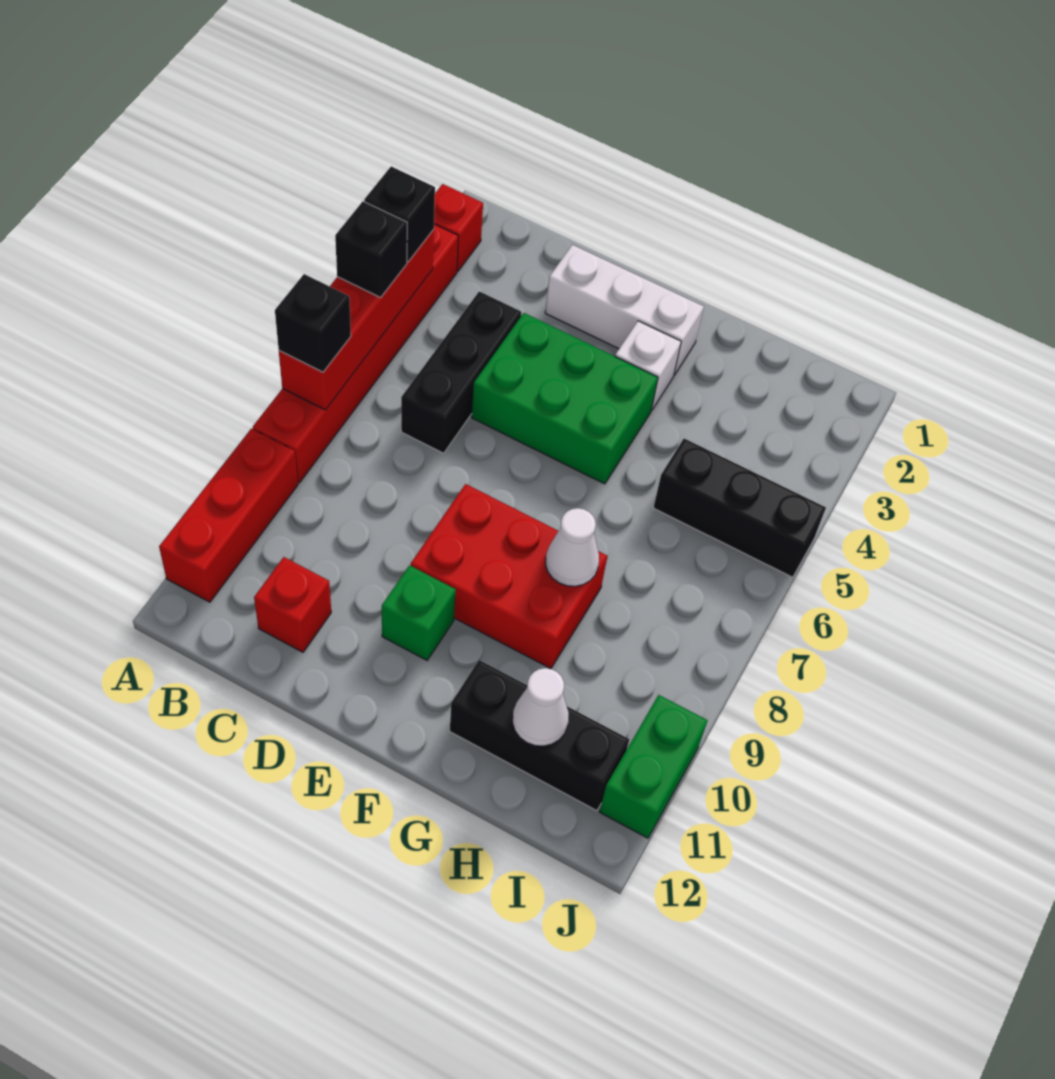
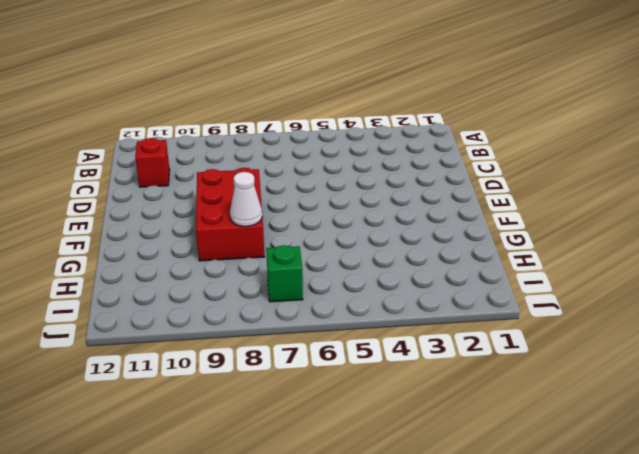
green brick I7 level 1 -> green brick E10 level 1
none -> red brick A2 level 1
none -> red brick A3:A8 level 1
none -> red brick A9:A11 level 1

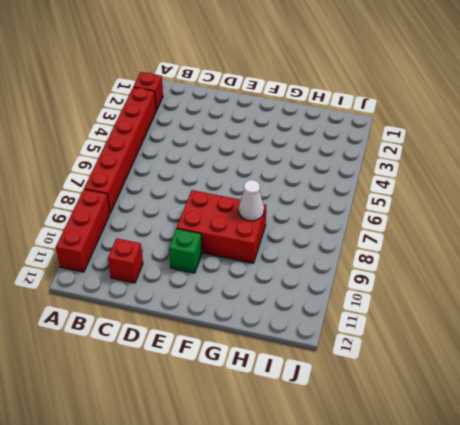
none -> black brick C4:C6 level 1
none -> white brick D2:F2 level 1
none -> green brick D4:F5 level 1

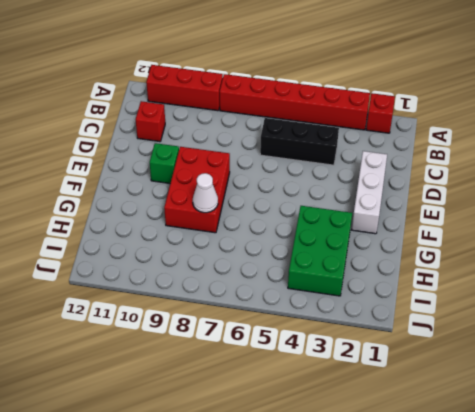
green brick G3:I4 level 1 -> green brick D4:F5 level 1
none -> white brick F3 level 1
none -> black brick G11:I11 level 1
none -> black brick H5:J5 level 1

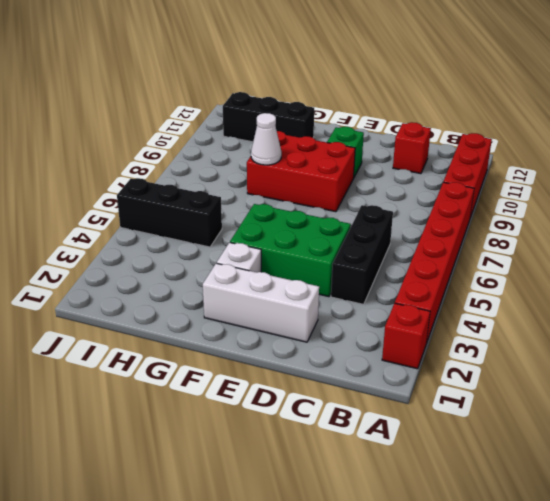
none -> green brick J10:J11 level 1
none -> red brick A4:A7 level 2
none -> white cone H11 level 2

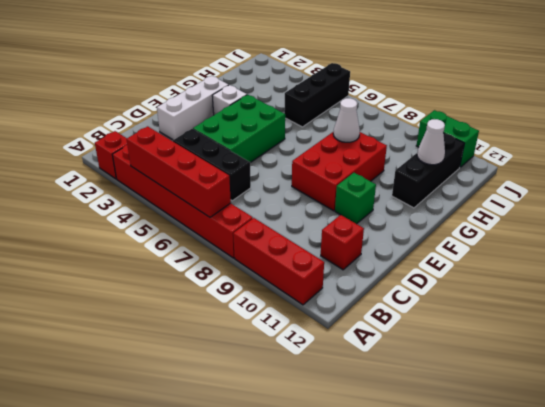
none -> black brick A4 level 3
none -> black brick A5 level 3
none -> black brick A7 level 3

